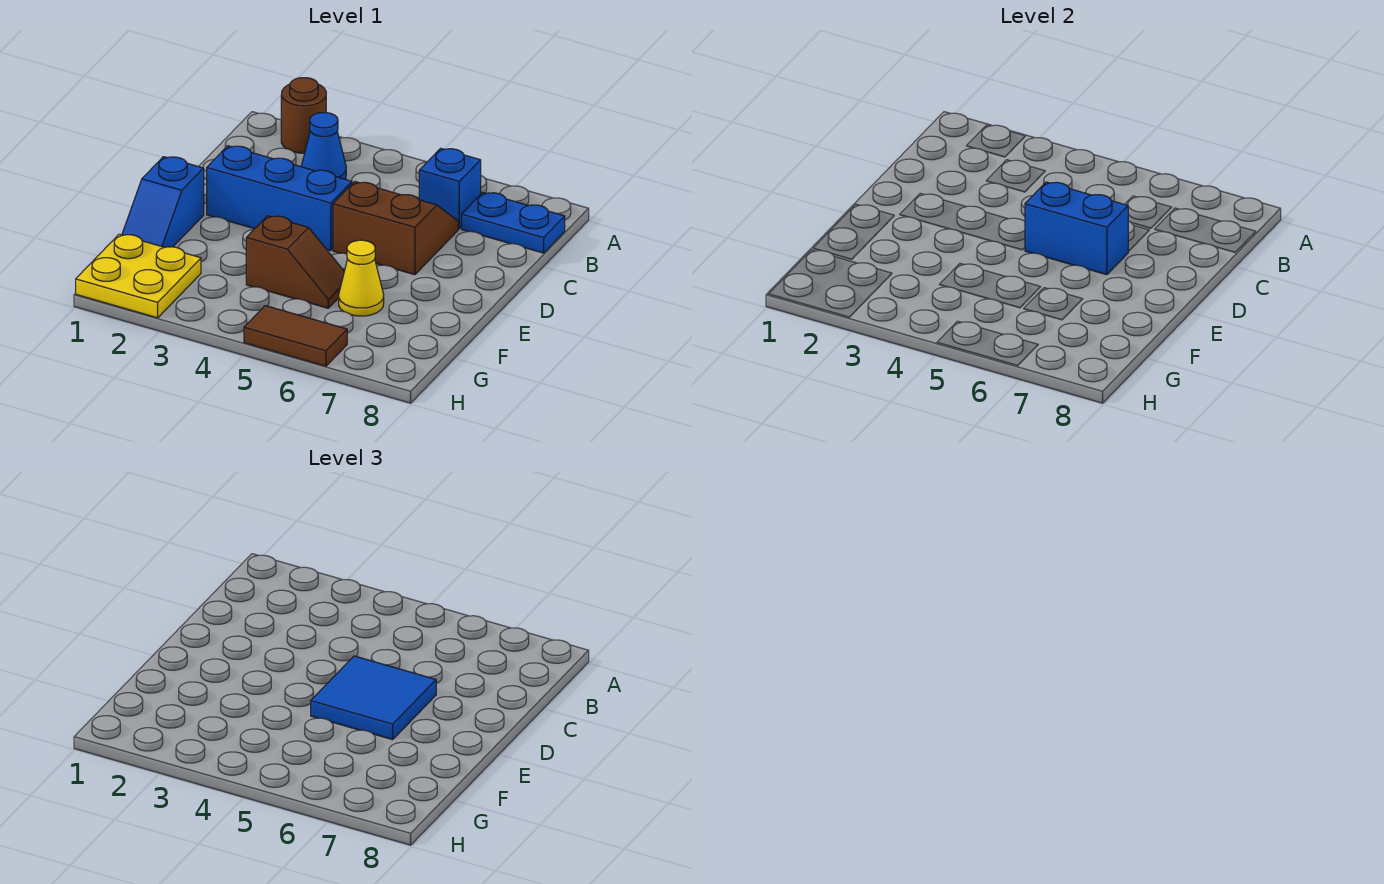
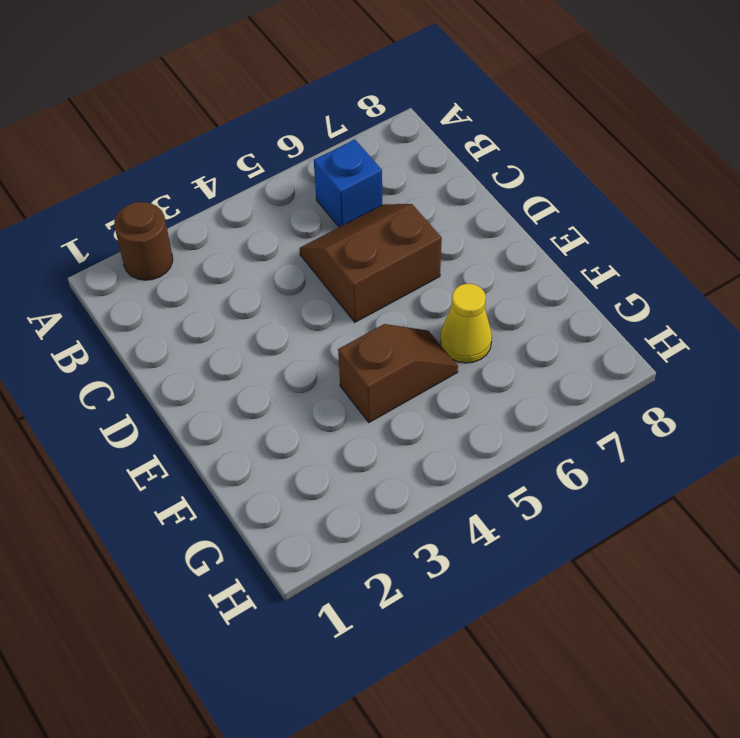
none -> blue cone B3 level 1
none -> blue plate B7:B8 level 1
none -> blue brick D2:D4 level 1

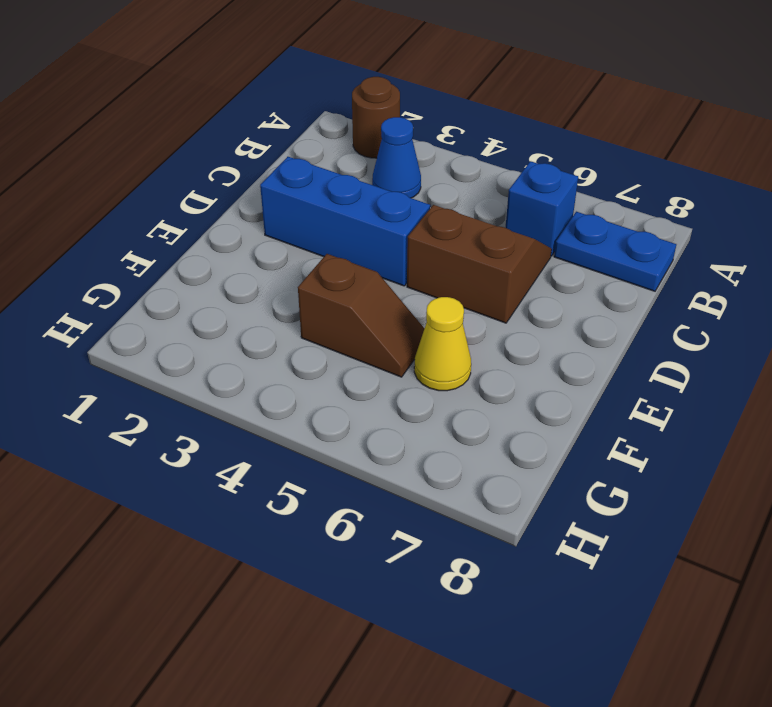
none -> blue slope E1:F1 level 1 top E
none -> yellow plate G1:H2 level 1
none -> brown tile H5:H6 level 1

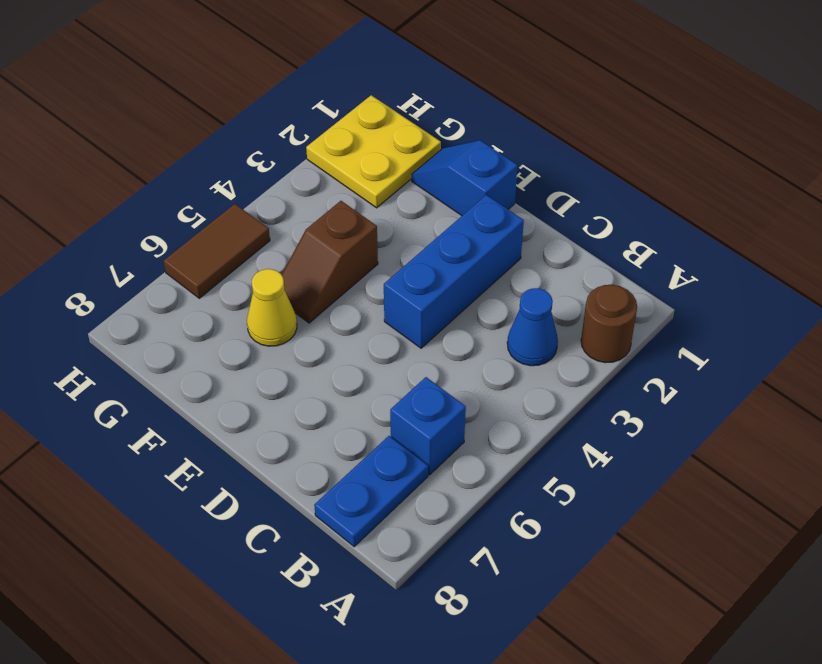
none -> brown slope C5:D6 level 1 top D
none -> blue brick D5:D6 level 2
none -> blue tile D5:E6 level 3

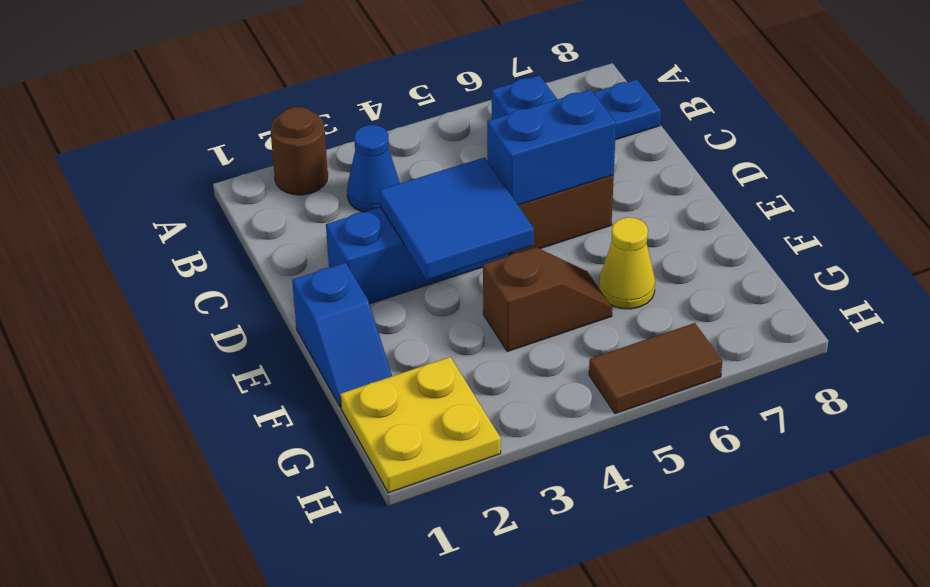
blue tile D3:E4 level 2 -> blue tile D5:E6 level 3

